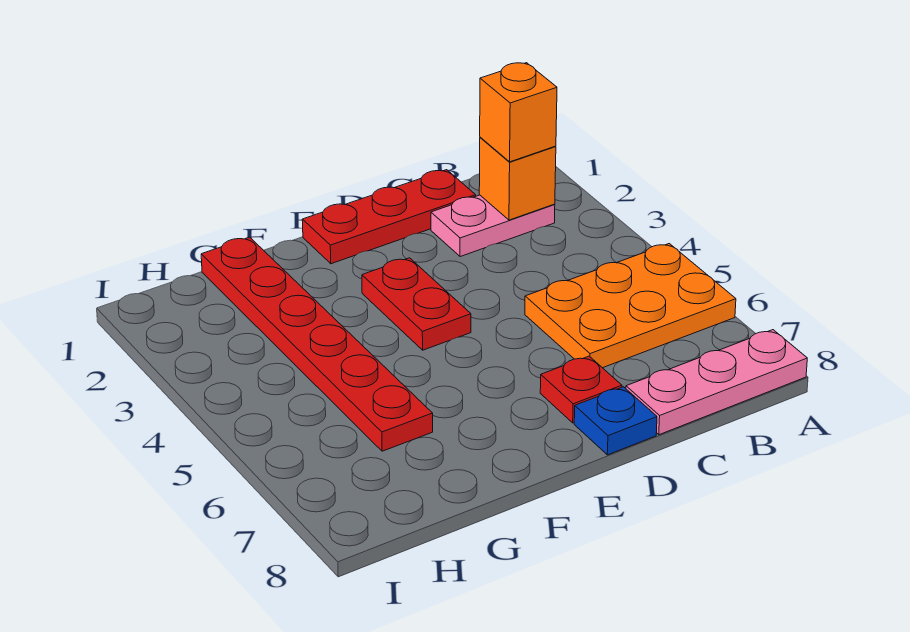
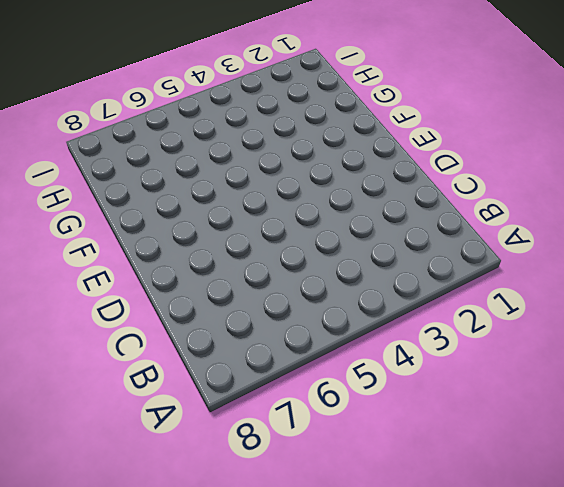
none -> orange plate A5:C6 level 1
none -> pink plate A8:C8 level 1

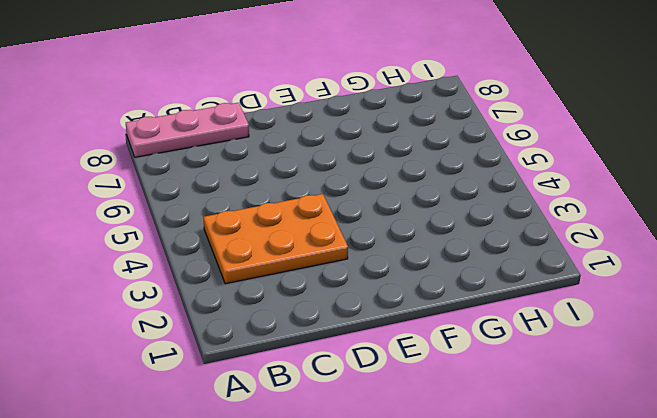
orange plate B3:D4 level 1 -> orange plate A5:C6 level 1
none -> pink plate B2:C2 level 1
none -> red plate C1:E1 level 1

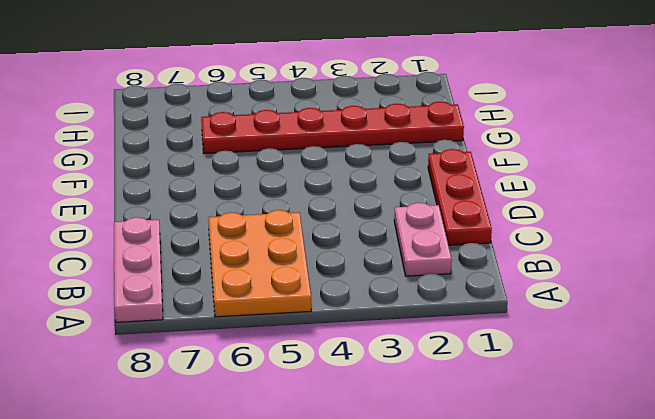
none -> red plate D7 level 1
none -> blue plate D8 level 1

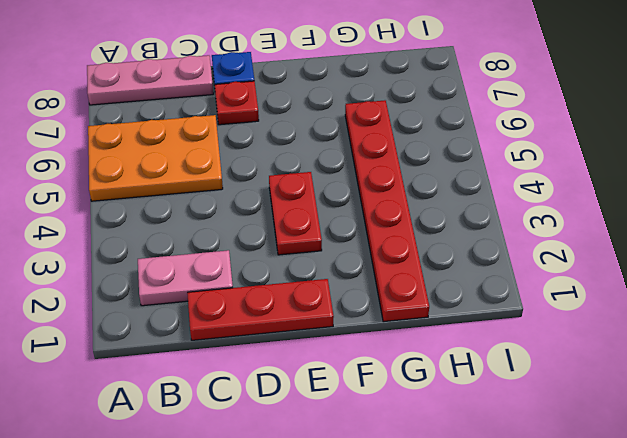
none -> orange brick B2 level 2
none -> orange brick B2 level 3

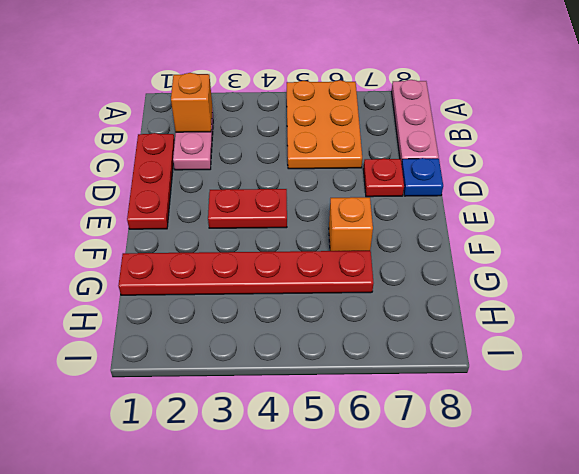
orange brick F6 level 1 -> orange brick B2 level 3

